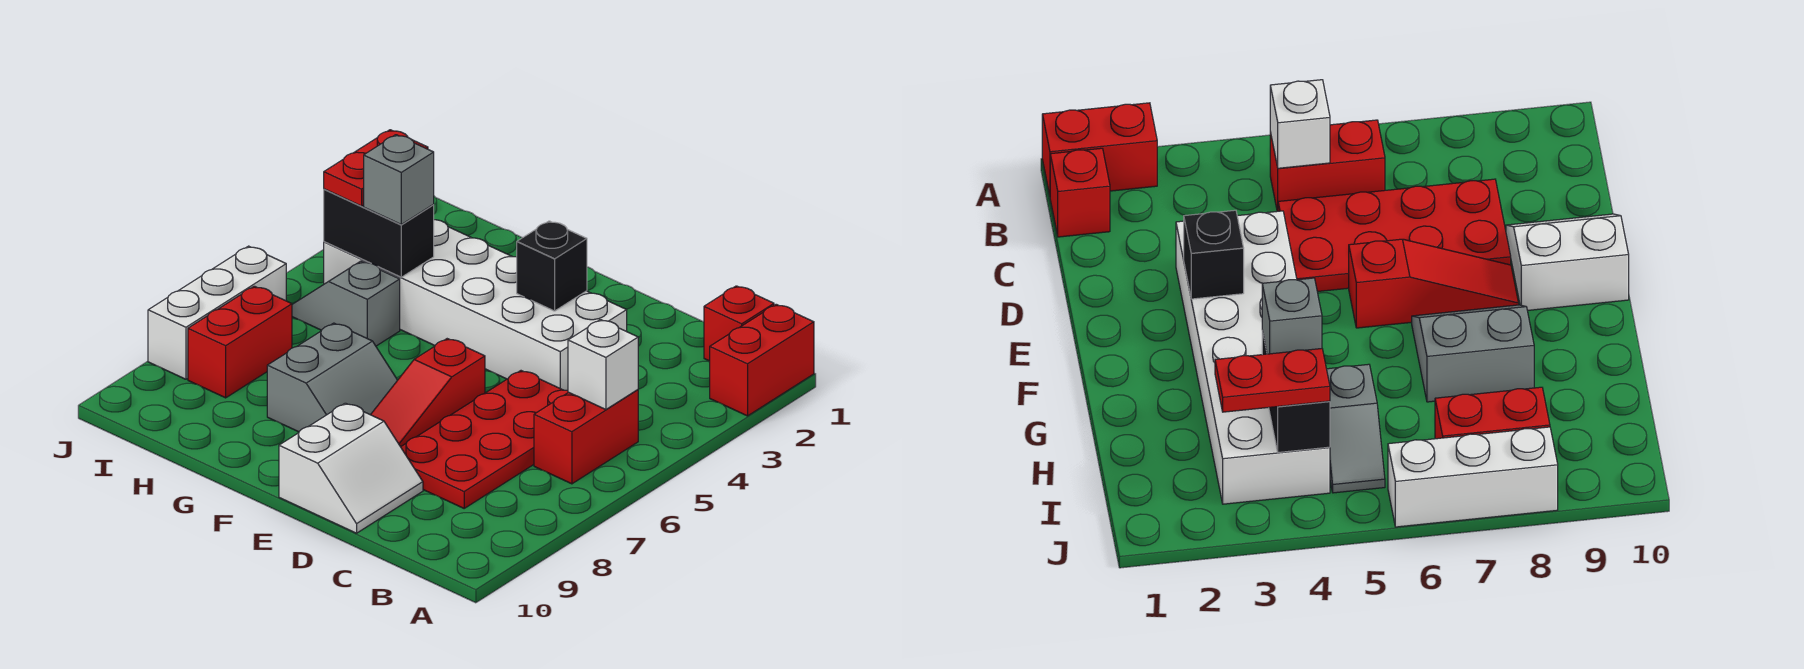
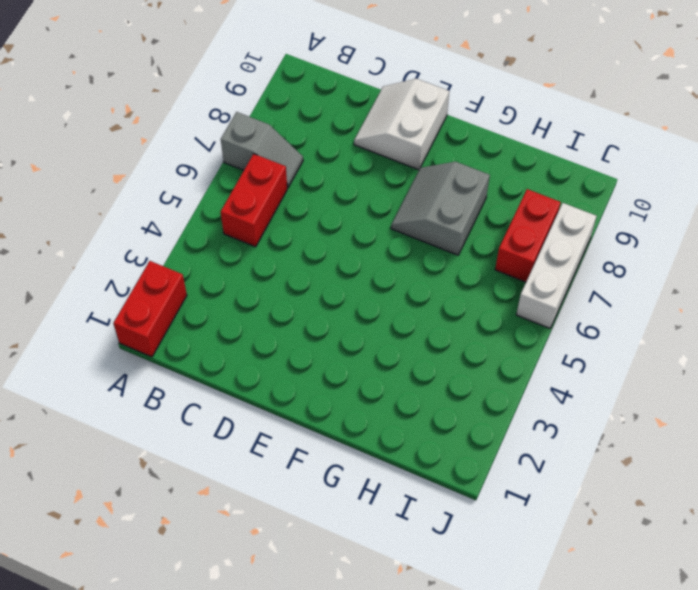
grey slope A7:B7 level 1 top A -> grey slope H5:I5 level 1 top H
none -> red brick B1 level 1
none -> red plate C5:D8 level 1
none -> white brick D3:I4 level 1

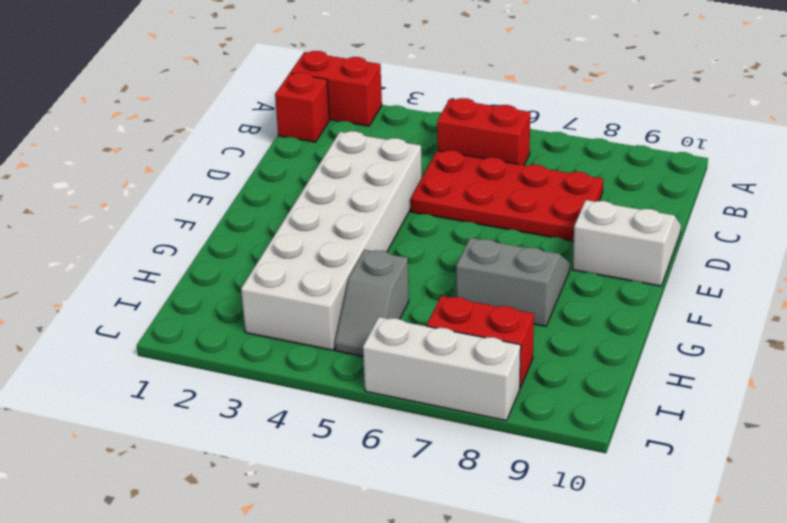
none -> red slope E6:E8 level 1 top 6
none -> white brick B5 level 2
none -> black brick E3 level 2

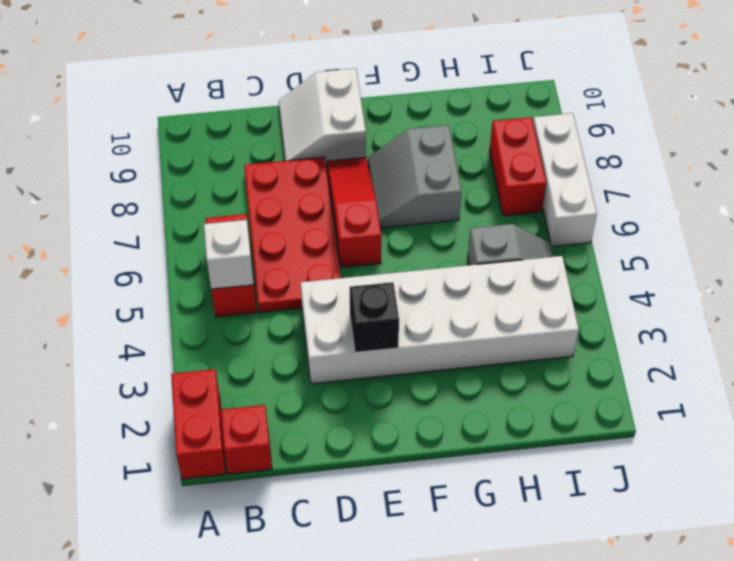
none -> black brick H4:I4 level 2
none -> grey brick H4 level 3
none -> red plate I3:I4 level 3

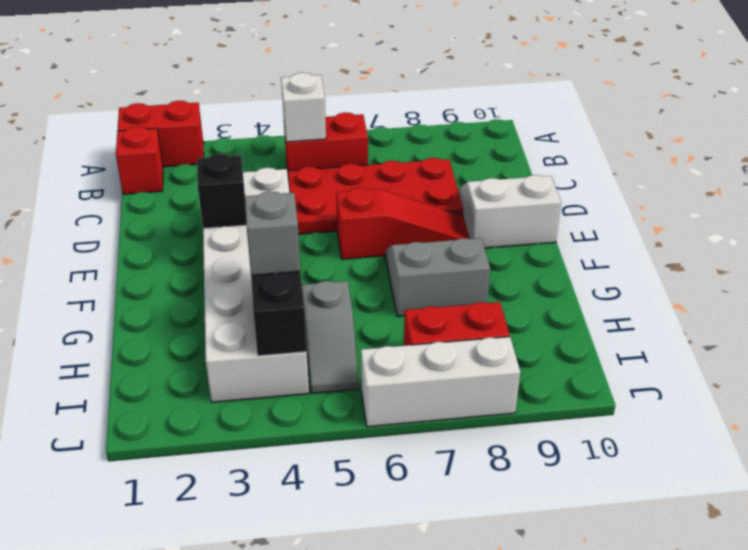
none -> red plate I3:I4 level 3

